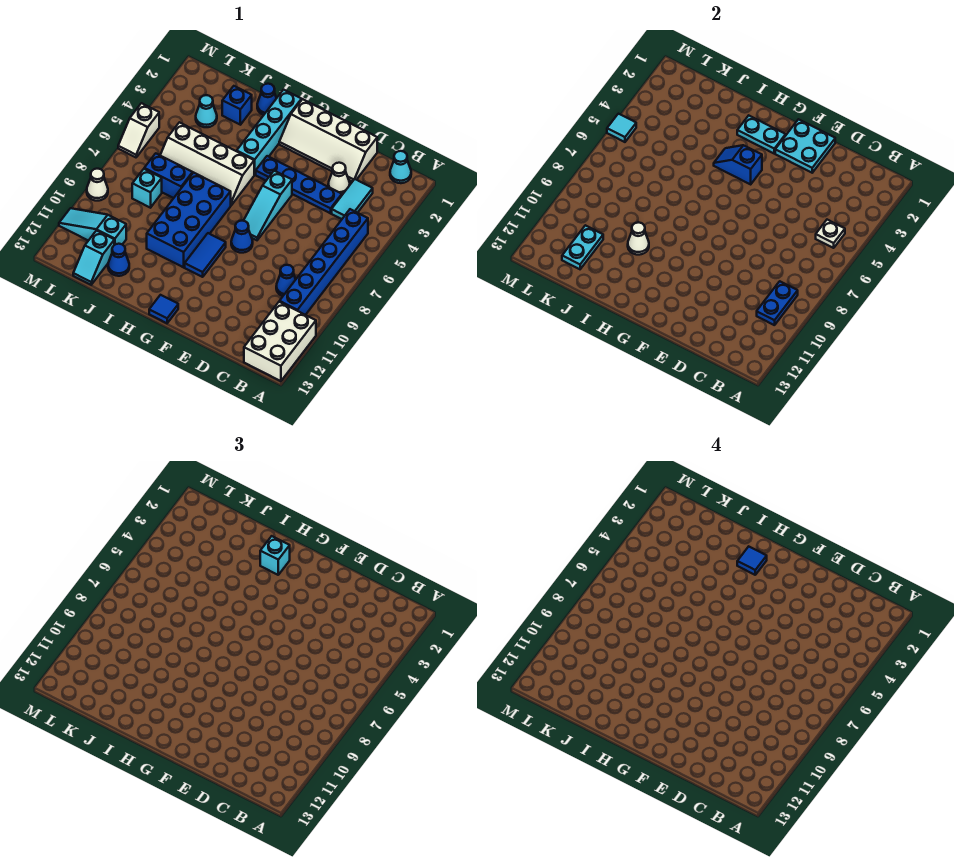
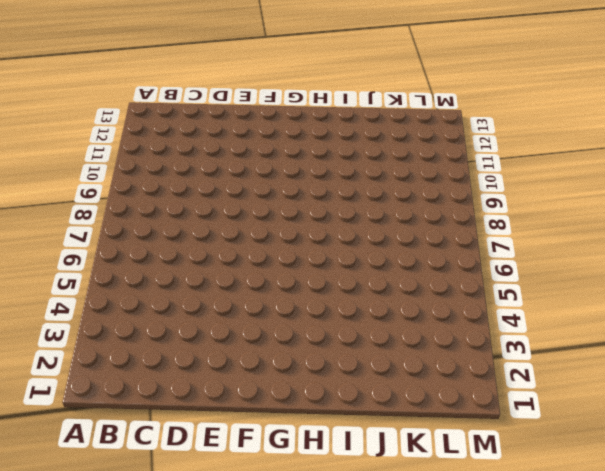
none -> white brick A11:B13 level 1
none -> cyan cone B1 level 1
none -> blue brick B5:B10 level 1
none -> cyan tile C3:C4 level 1

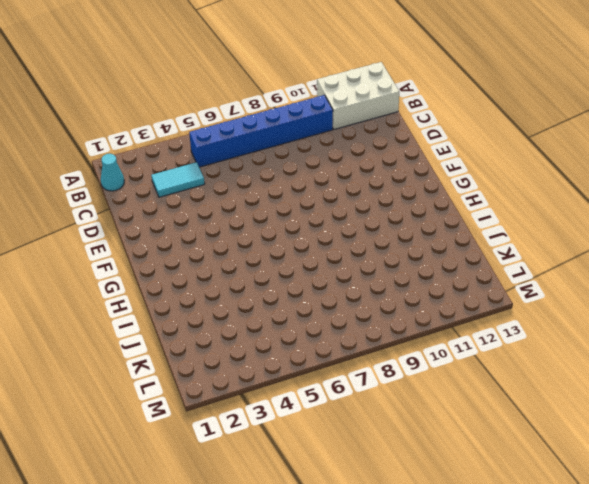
none -> blue cone C9 level 1
none -> white slope D1:G2 level 1 top 1
none -> white cone D3 level 1
none -> blue plate D4:G4 level 1

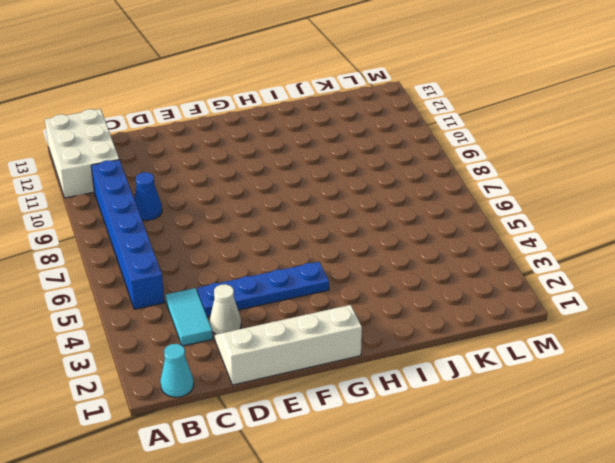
none -> cyan slope F5:F7 level 1 top 5
none -> blue cone F8 level 1
none -> blue tile G9:G10 level 1
none -> blue tile G13 level 1

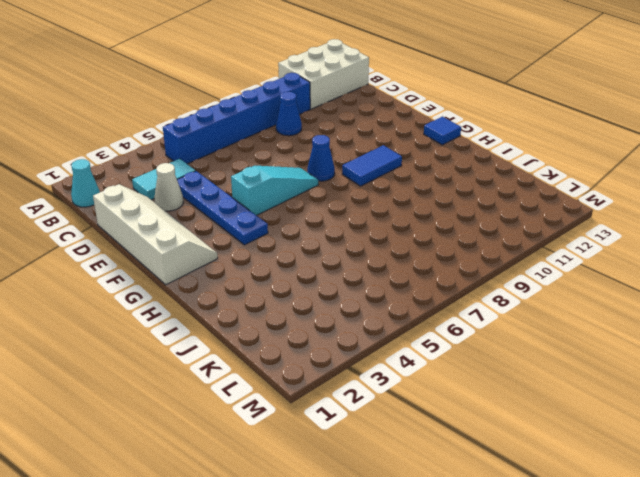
none -> cyan brick H1:H4 level 1
none -> white slope H5:K6 level 1 top 5
none -> blue brick H7:I10 level 1
none -> blue cone I1 level 1

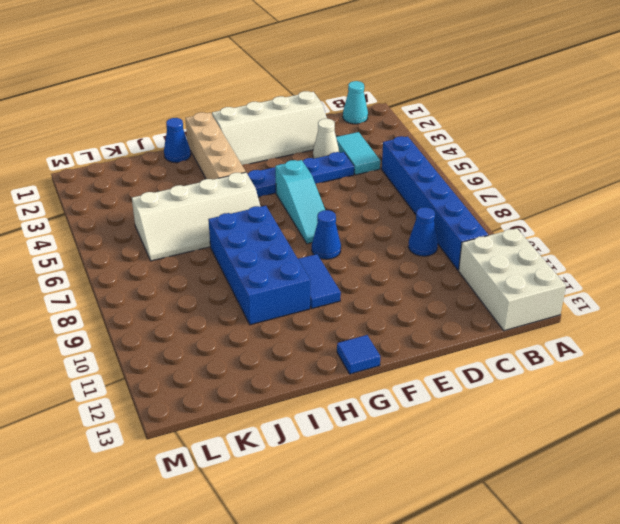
tan brick H1:H4 level 1 -> cyan brick H1:H4 level 1
none -> blue brick J2 level 1
none -> blue brick J7:K7 level 1
none -> blue cone J12 level 1
none -> cyan cone K3 level 1

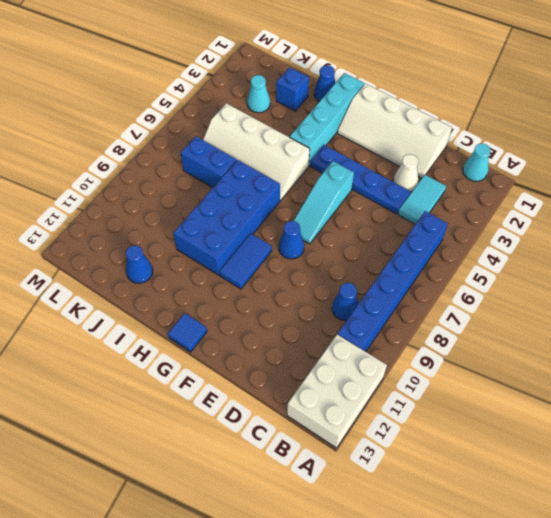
none -> cyan brick K8 level 1
none -> cyan slope K11:M11 level 1 top K
none -> cyan slope K12:K13 level 1 top 12
none -> white slope M5:M6 level 1 top 5

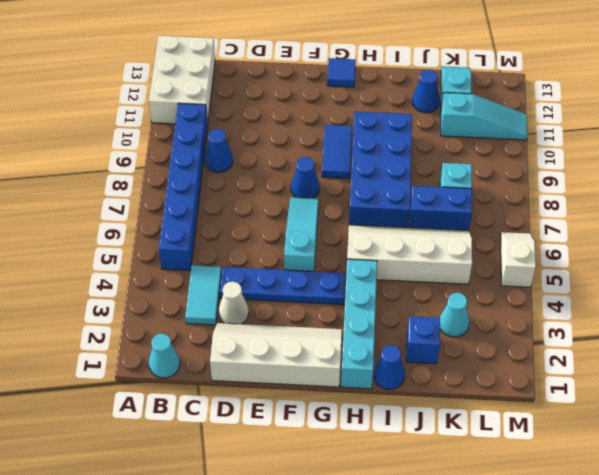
none -> white cone M9 level 1
none -> white plate B5 level 2
none -> blue plate B9:B10 level 2
none -> cyan plate E1:F2 level 2

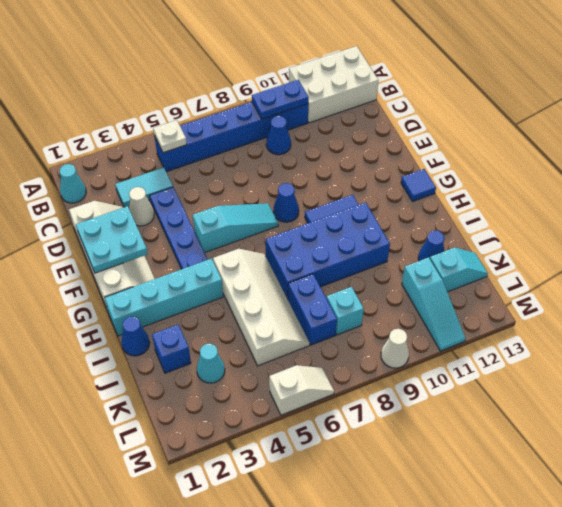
none -> cyan plate G2:H2 level 2
none -> blue slope G4:H4 level 2 top G
none -> white cone I10 level 2
none -> cyan plate K11:K12 level 2

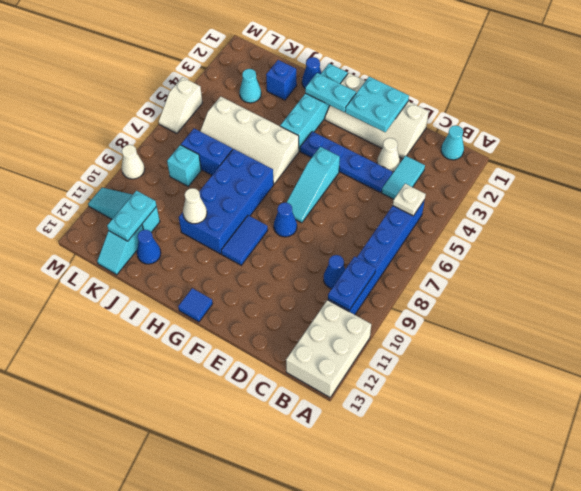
none -> blue slope G4:H4 level 2 top G
none -> cyan tile M5 level 2
none -> cyan brick H2 level 3
none -> blue tile H2 level 4

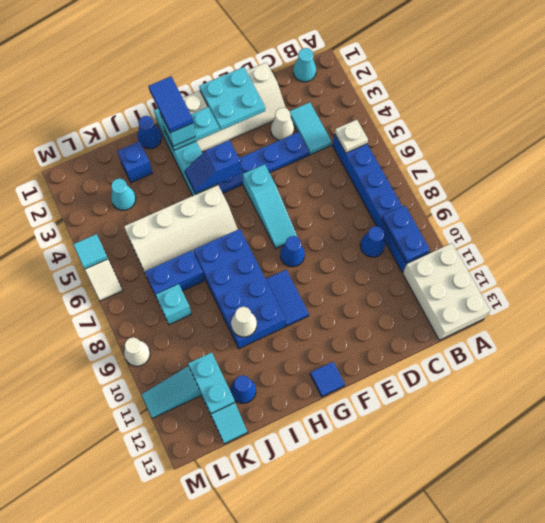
blue tile H1:H2 level 4 -> blue tile H2 level 4

